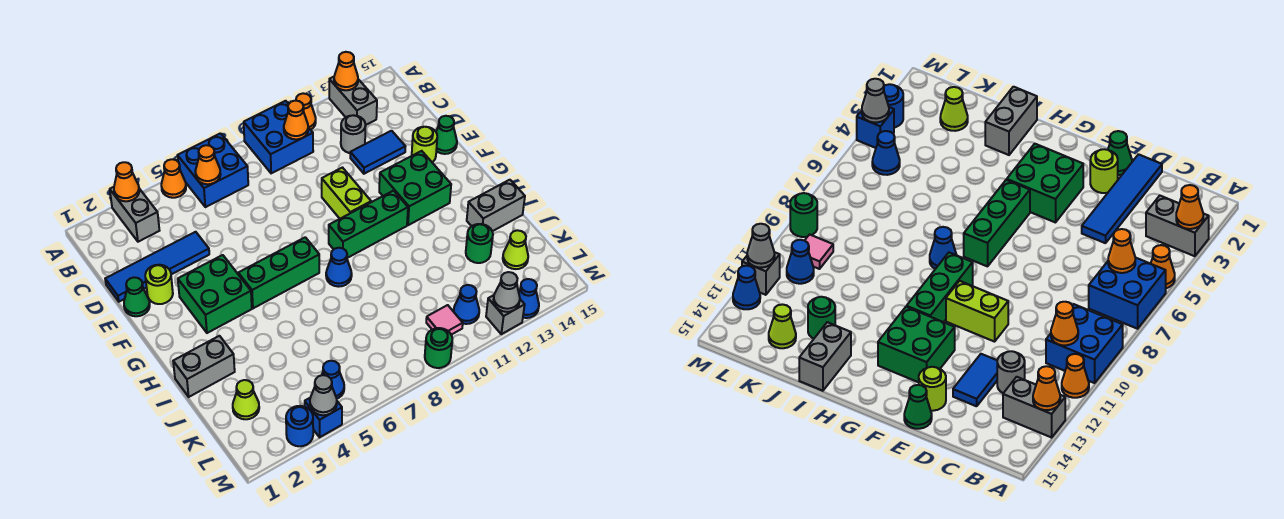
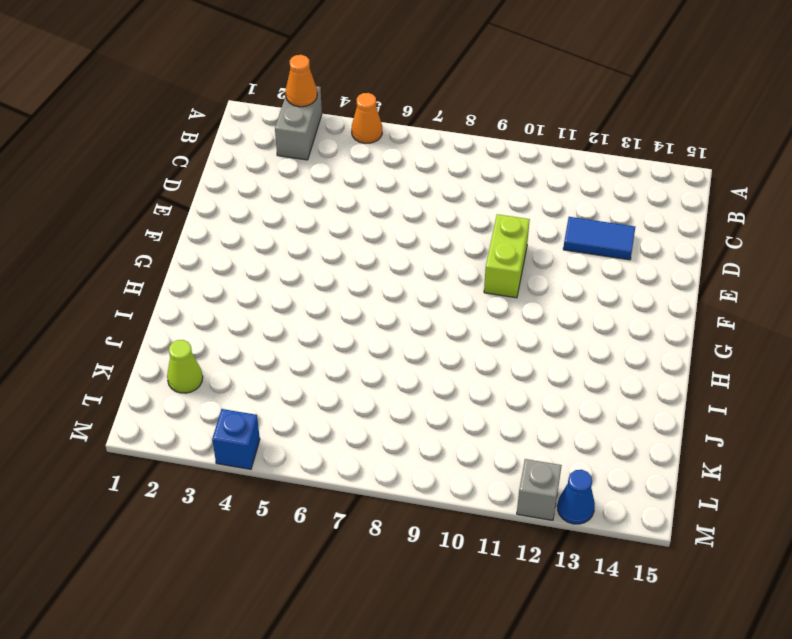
none -> blue brick A6:B7 level 1
none -> blue brick A9:B10 level 1
none -> orange cone A11 level 1
none -> grey brick A13:B13 level 1

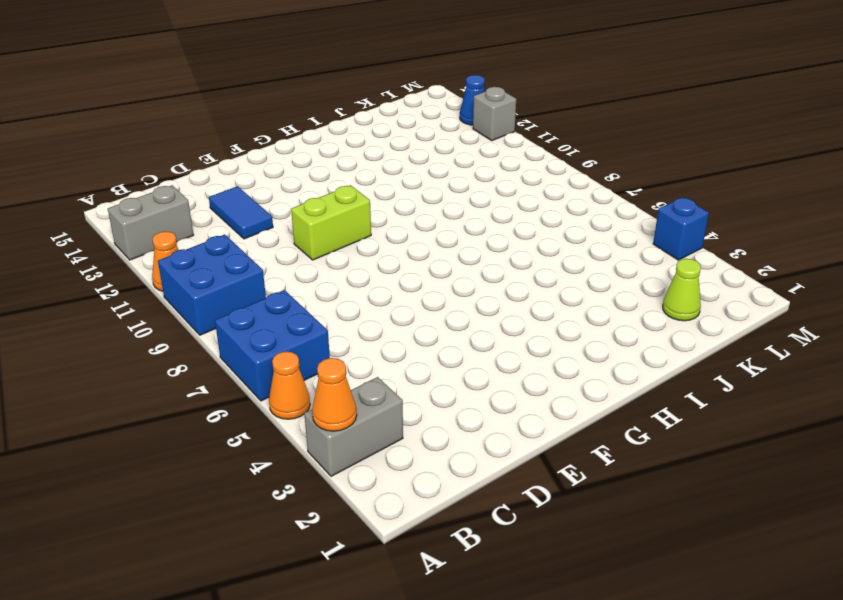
none -> grey round brick C12 level 1
none -> blue tile D1:D4 level 1
none -> green cone E1 level 1
none -> lime round brick E2 level 1

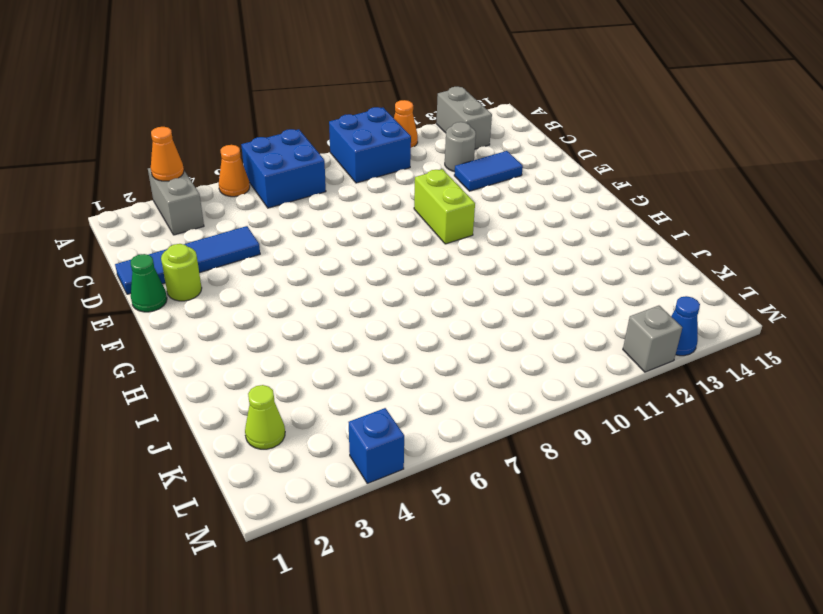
none -> lime round brick E14 level 1
none -> green cone E15 level 1
none -> green brick F3:G4 level 1
none -> green brick F12:G13 level 1

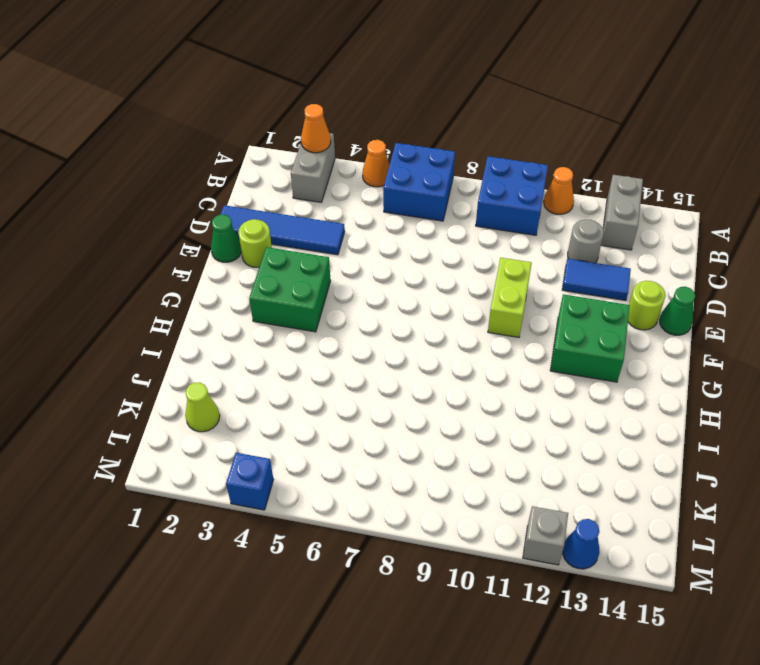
none -> green brick G5:G7 level 1
none -> green brick G9:G11 level 1
none -> blue cone H8 level 1
none -> grey brick I1:I2 level 1

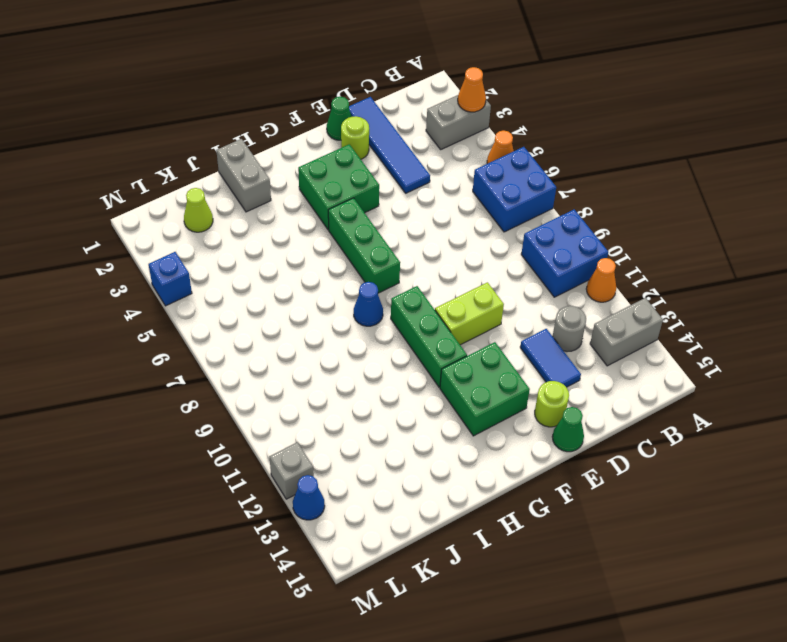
none -> grey brick I14:I15 level 1
none -> green round brick J13 level 1
none -> lime cone K14 level 1
none -> blue cone L5 level 1

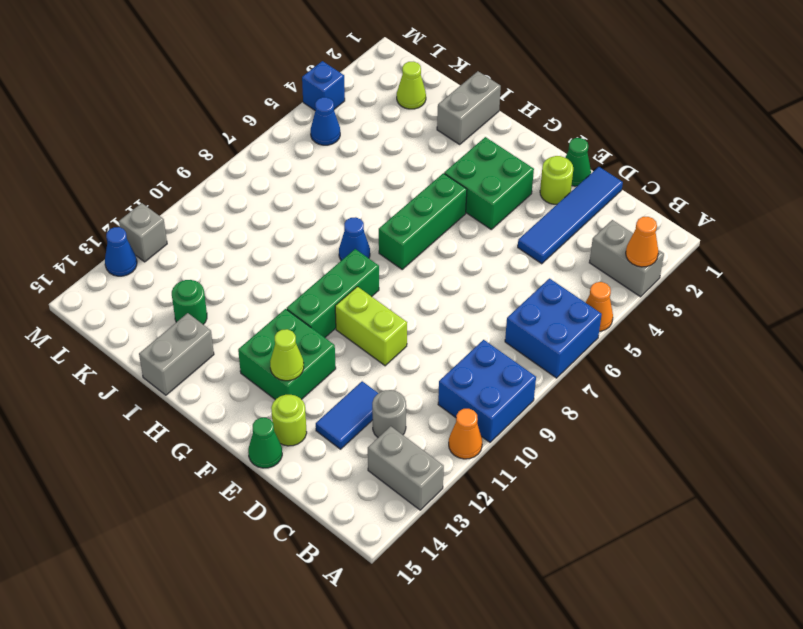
lime cone F13 level 2 -> lime cone K14 level 1
none -> pink tile L10 level 1
none -> blue cone L11 level 1
none -> blue round brick M3 level 1
none -> green round brick M9 level 1

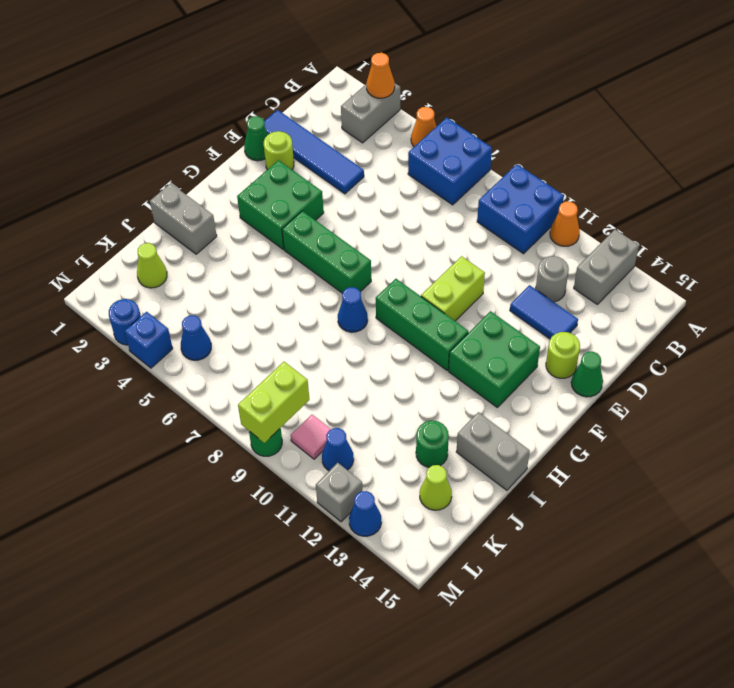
lime brick L9:M9 level 2 -> none
none -> orange cone A13 level 2
none -> orange cone B6 level 2
none -> orange cone B10 level 2
none -> grey cone M4 level 2

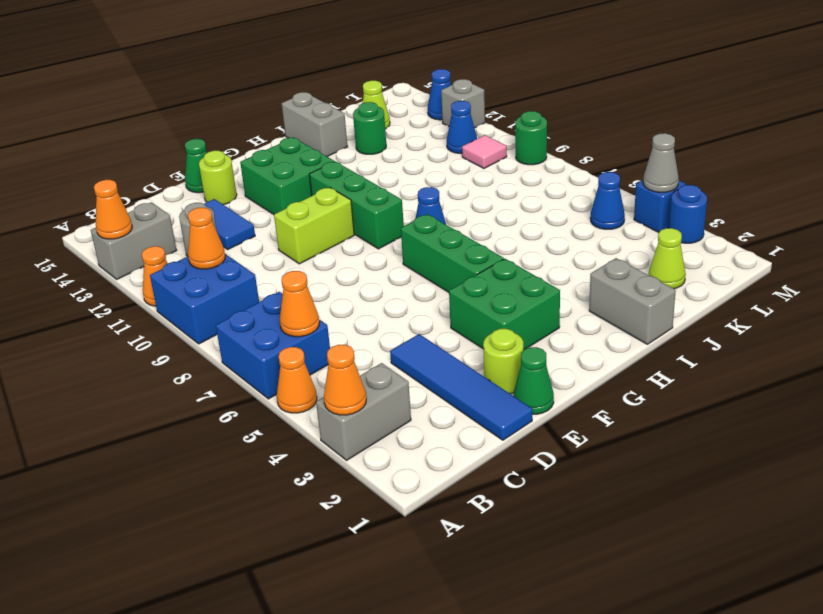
none -> grey cone M12 level 2

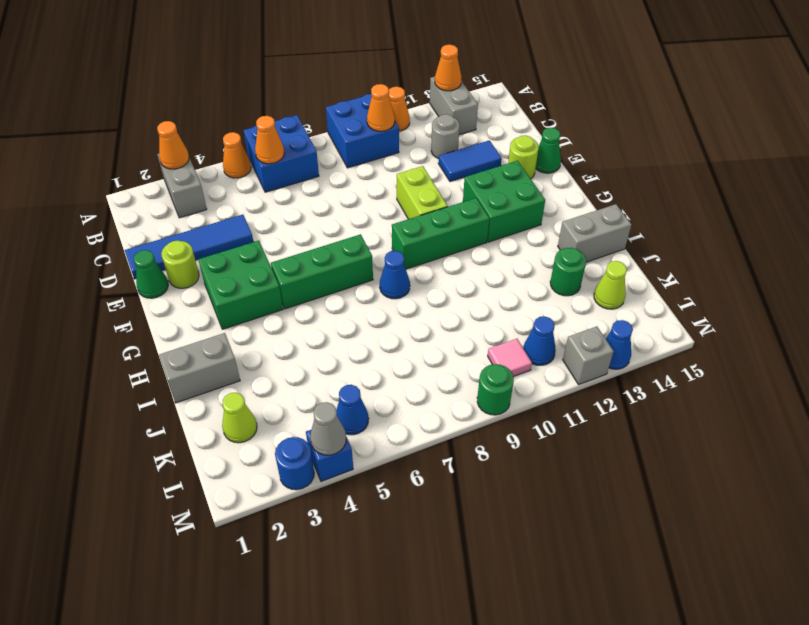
none -> grey cone M12 level 2

